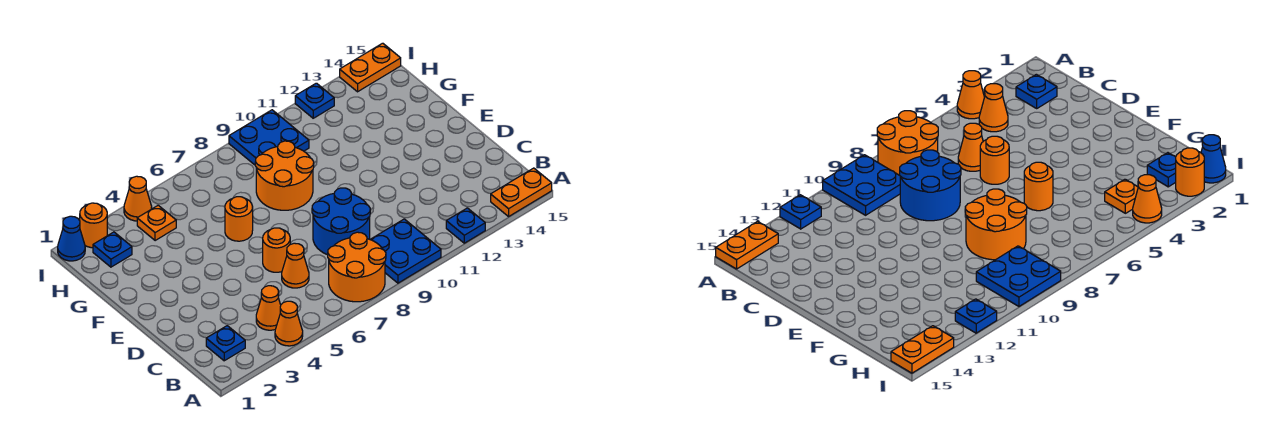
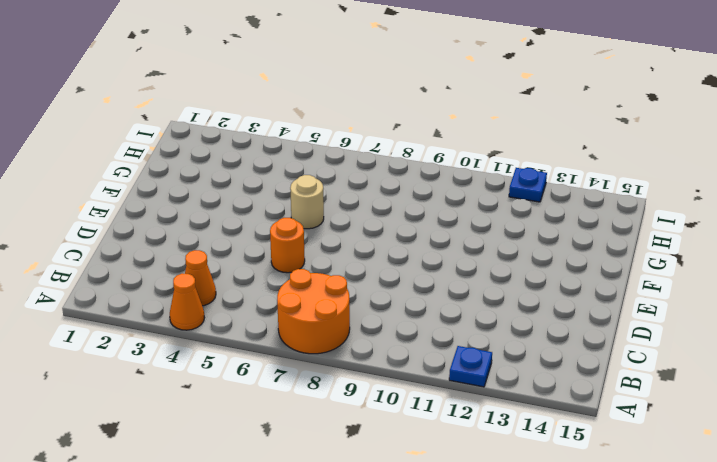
tan round brick F6 level 1 -> orange round brick F6 level 1
none -> blue plate A9:B10 level 1
none -> orange plate A14:A15 level 1
none -> blue plate B2 level 1

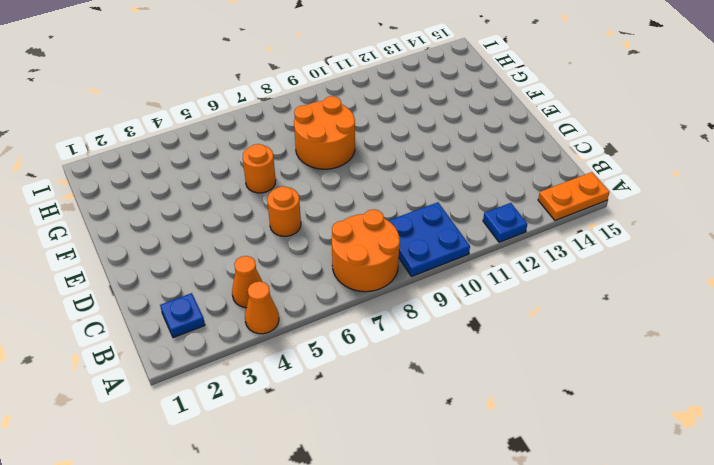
none -> orange cone C6 level 1
none -> blue round brick C8:D9 level 1
none -> blue plate H2 level 1

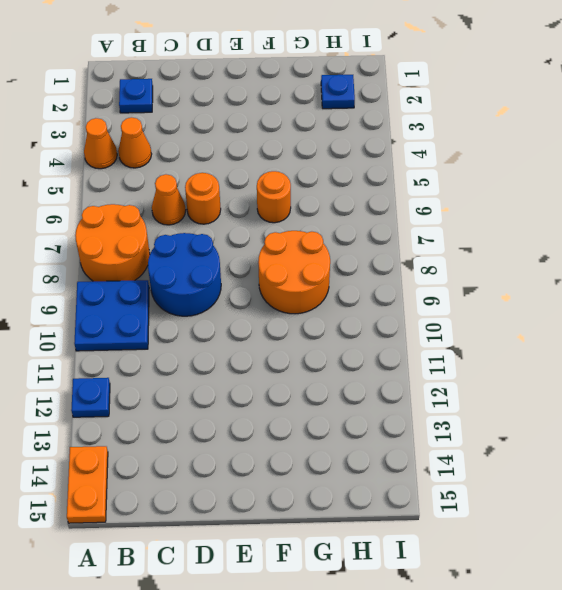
none -> orange plate H4 level 1
none -> blue plate H9:I10 level 1
none -> blue cone I1 level 1

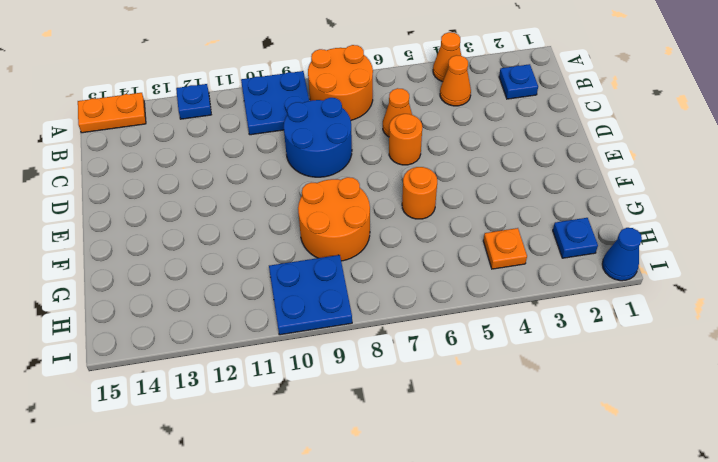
none -> orange round brick I2 level 1
none -> orange cone I4 level 1
none -> blue plate I12 level 1

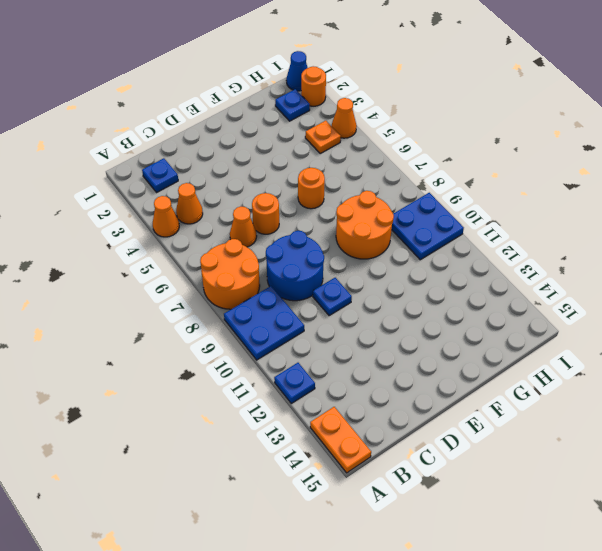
blue plate D10 level 1 -> blue plate I12 level 1
none -> orange plate I14:I15 level 1

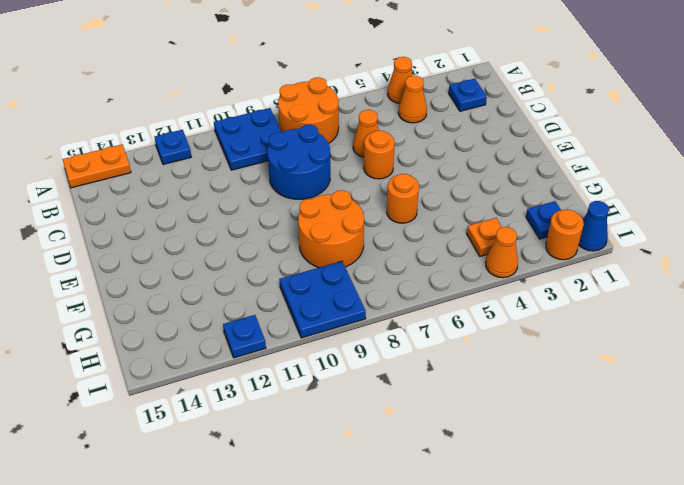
none -> orange plate I14:I15 level 1

